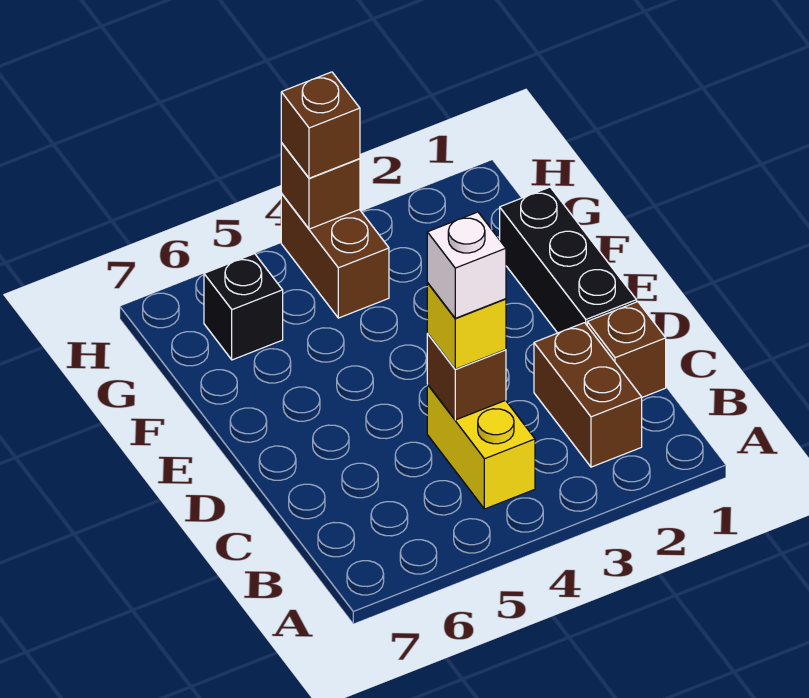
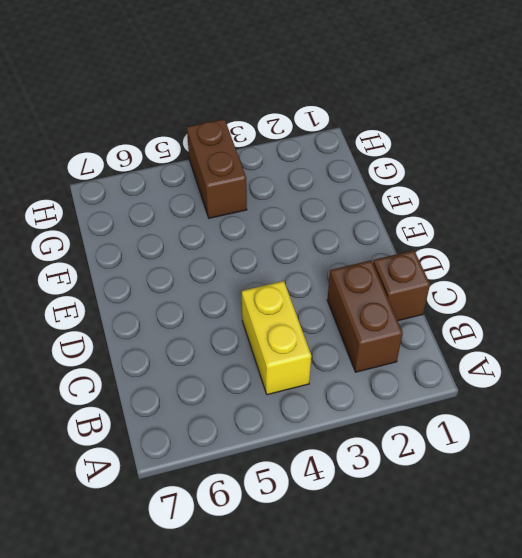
none -> black brick D1:F1 level 1
none -> black brick G6 level 1

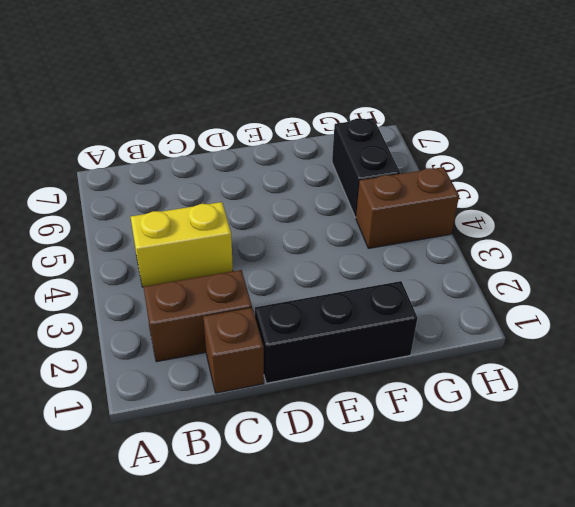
black brick G5:G6 level 1 -> black brick G6 level 1
none -> brown brick C4 level 2
none -> brown brick H4 level 2

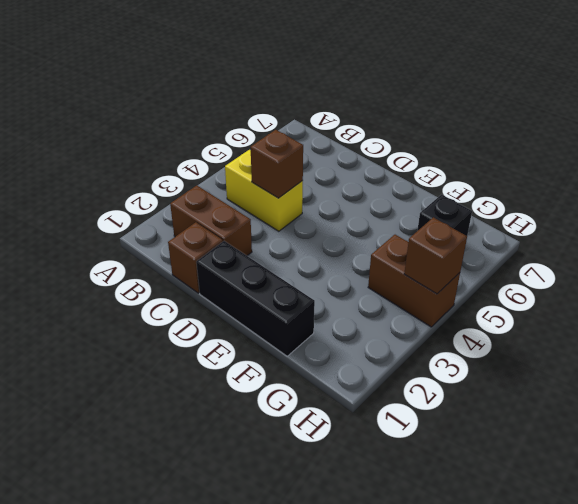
none -> yellow brick C4 level 3
none -> brown brick H4 level 3

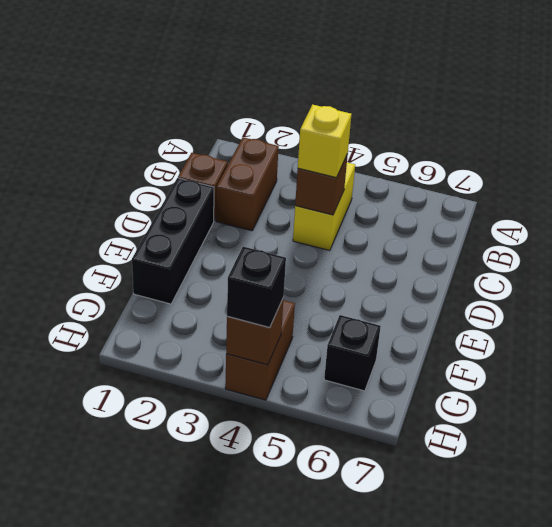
black brick H4 level 3 -> brown brick H4 level 3
none -> white brick C4 level 4

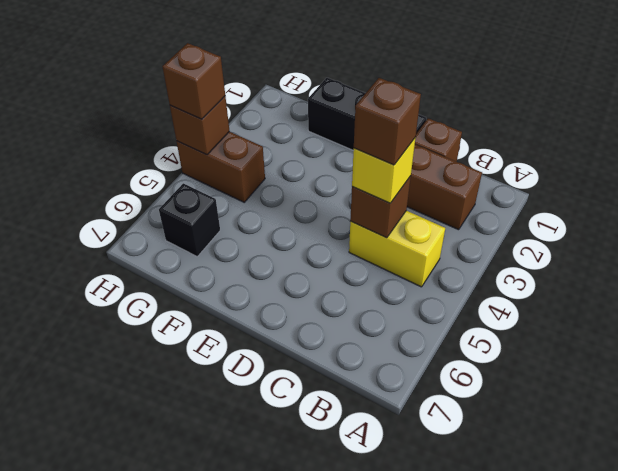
brown brick C4 level 4 -> white brick C4 level 4

